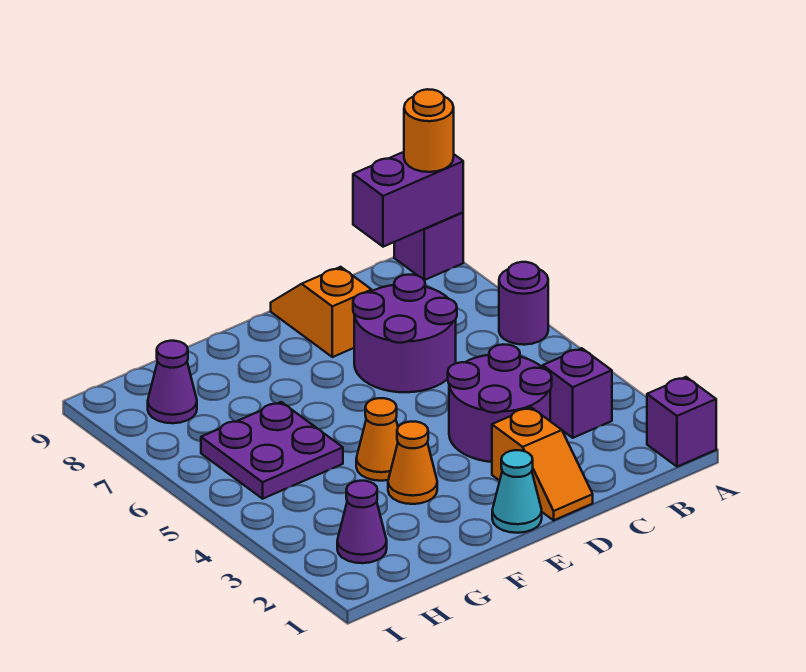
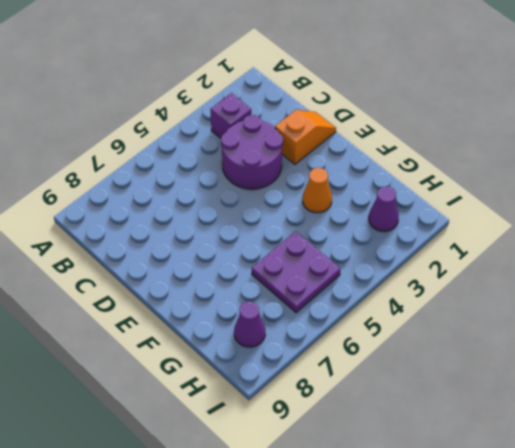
none -> purple brick A1 level 1
none -> purple round brick A6 level 1
none -> purple brick A9 level 1

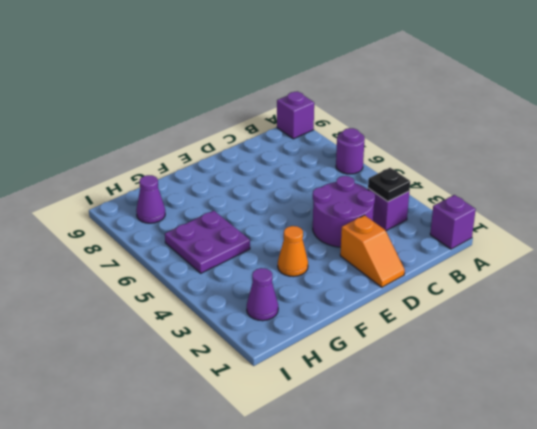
black plate B3 level 2 -> none
none -> purple round brick C6:D7 level 1
none -> orange slope D8:D9 level 1 top 8
none -> cyan cone E1 level 1

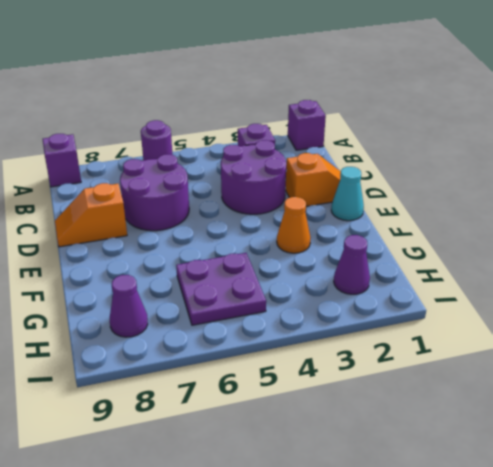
none -> orange cone F4 level 1
none -> purple brick A9:B9 level 2
none -> orange round brick A9 level 3

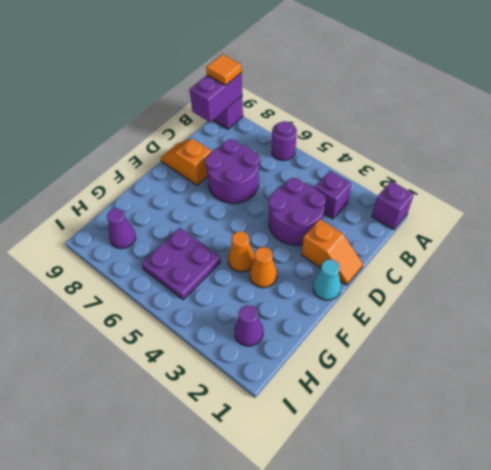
orange tile A9 level 3 -> orange round brick A9 level 3

